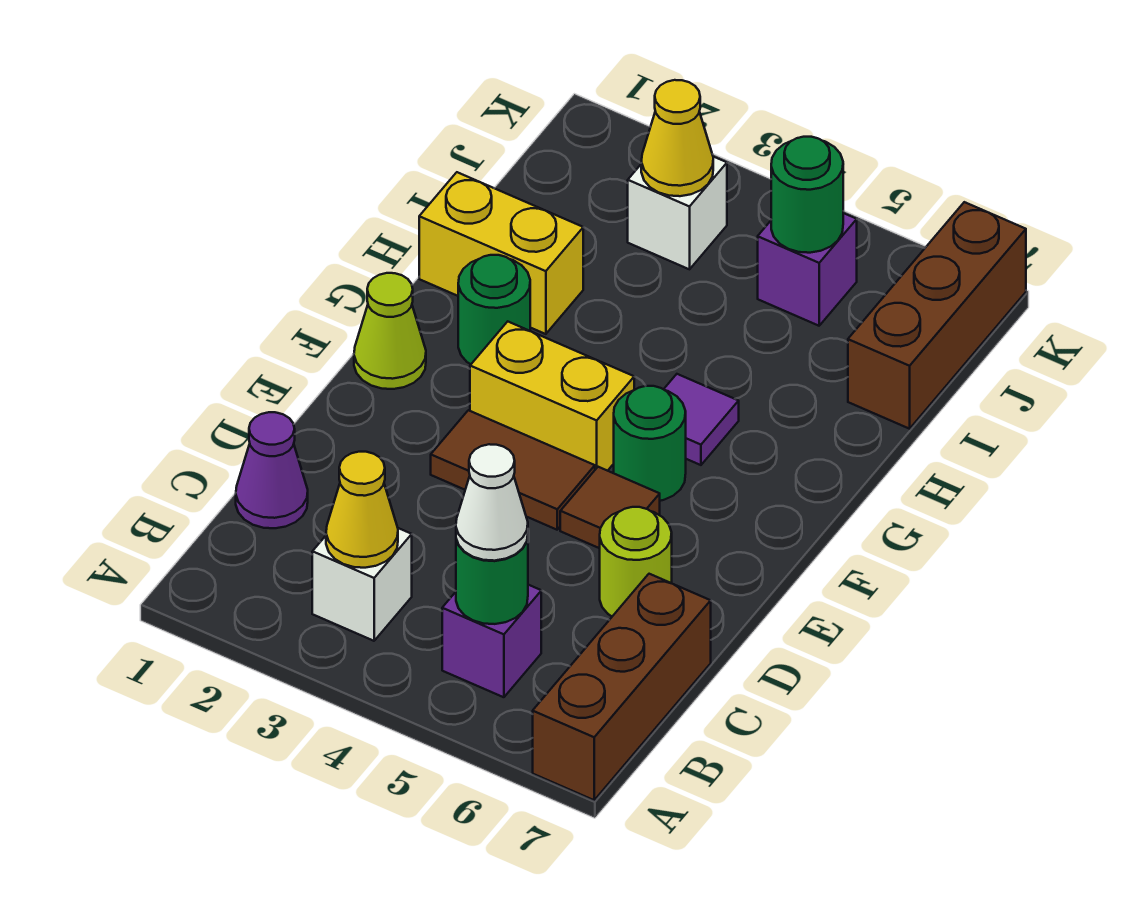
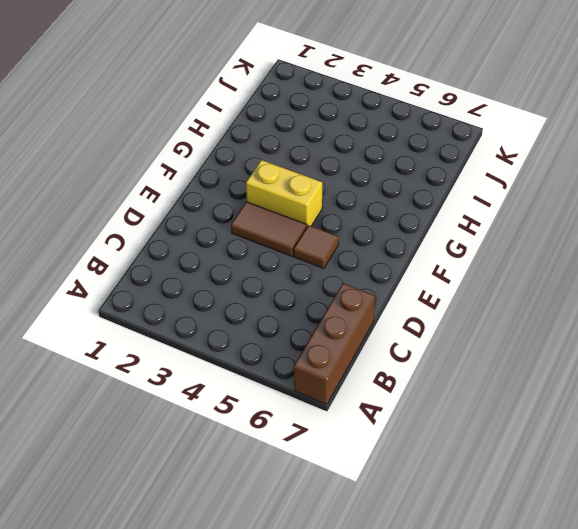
none -> white brick B3 level 1
none -> purple brick B5 level 1
none -> purple cone C1 level 1

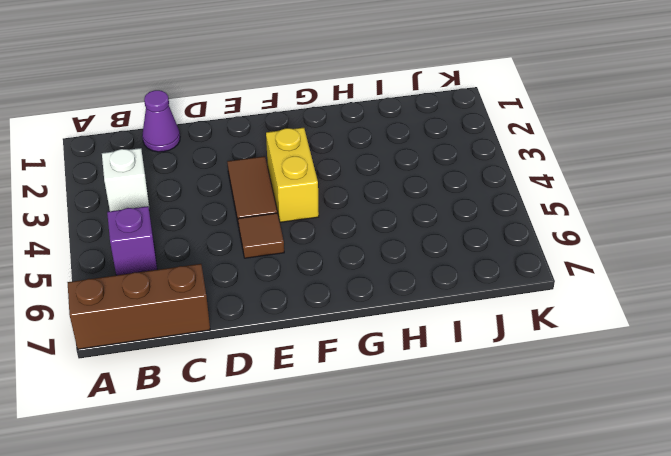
none -> lime round brick D6 level 1
none -> lime cone F1 level 1
none -> green round brick F5 level 1

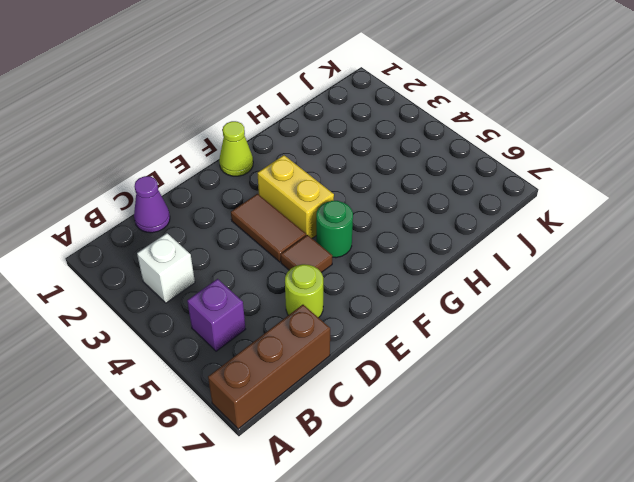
none -> green round brick G2 level 1
none -> purple tile G5 level 1
none -> yellow brick H1:H2 level 1

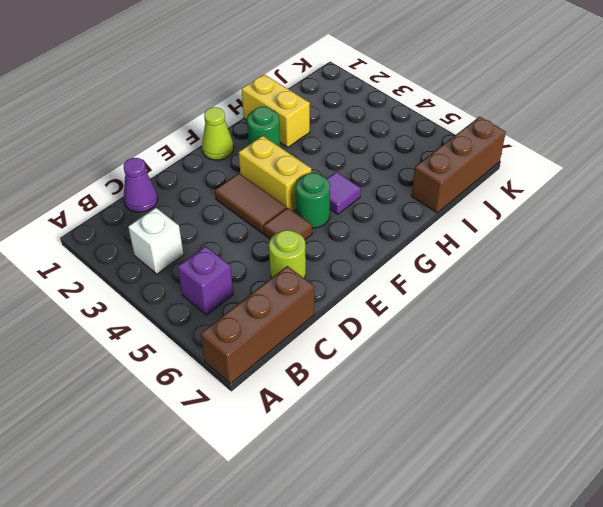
none -> white brick J3 level 1
none -> purple brick J5 level 1
none -> yellow cone B3 level 2

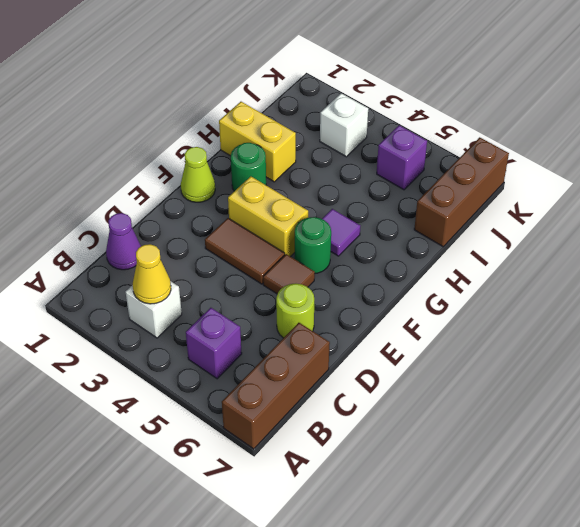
none -> green round brick B5 level 2
none -> yellow cone J3 level 2
none -> green round brick J5 level 2

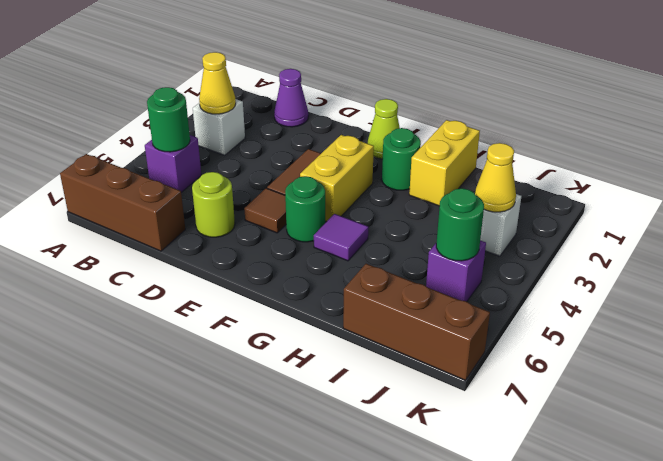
none -> white cone B5 level 3

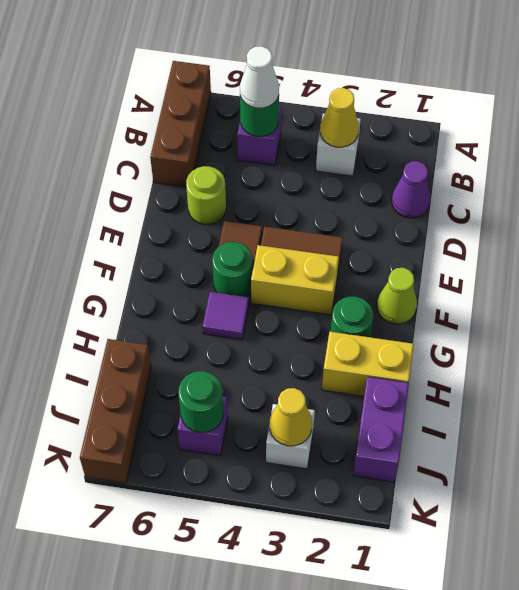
purple brick I1:J1 level 1 -> none

